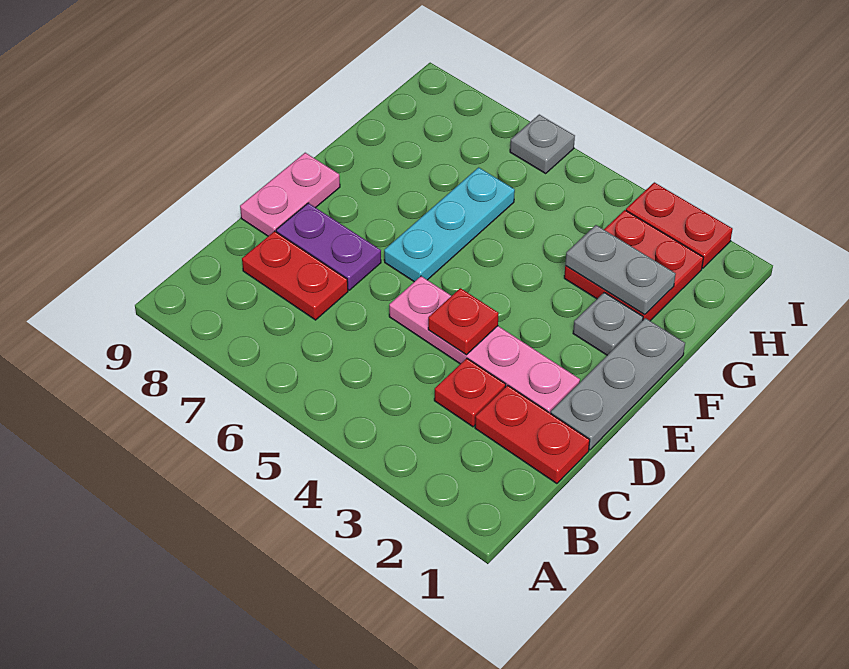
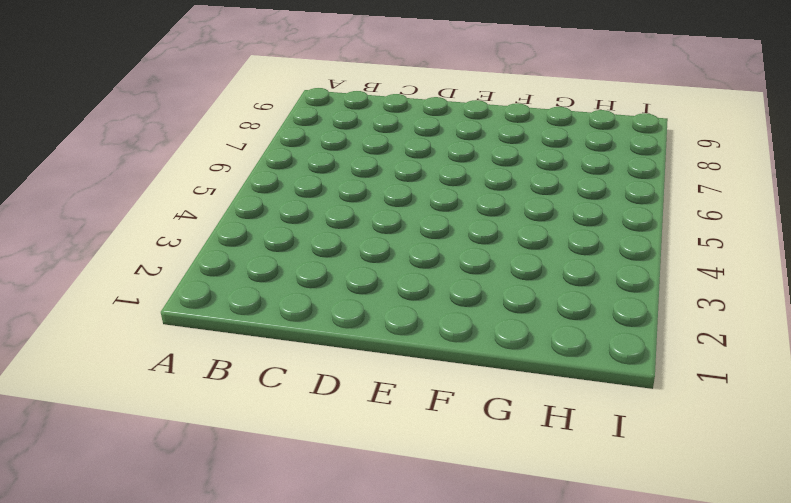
none -> red plate C1:C2 level 1
none -> red plate C3 level 1
none -> red plate C7:C8 level 1

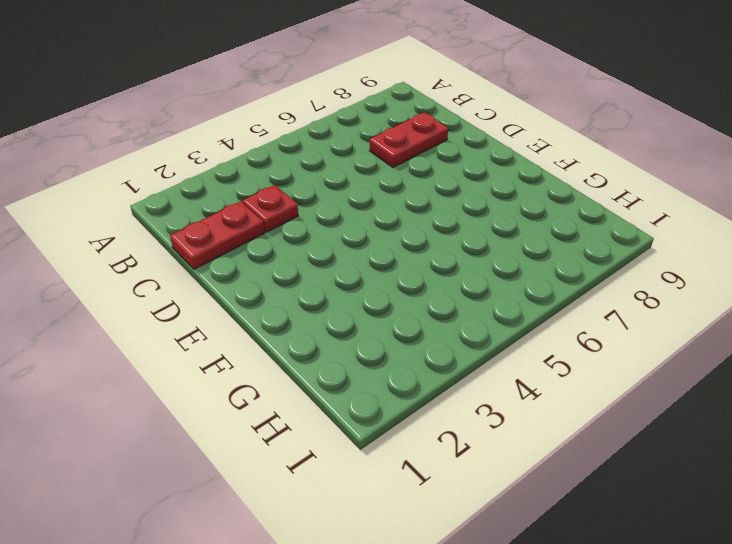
none -> grey plate D1:F1 level 1
none -> pink plate D2:D5 level 1
none -> purple plate D7:D8 level 1

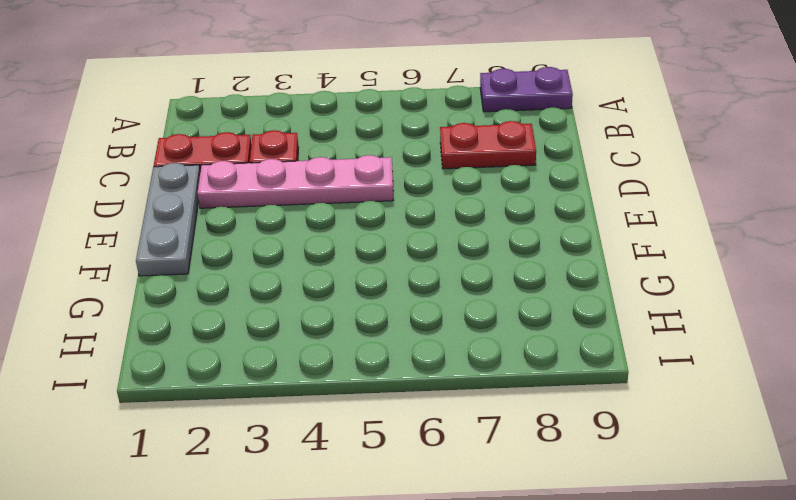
purple plate A8:A9 level 1 -> purple plate D7:D8 level 1
none -> pink plate D9:E9 level 1
none -> cyan plate E6:G6 level 1
none -> grey plate F2 level 1

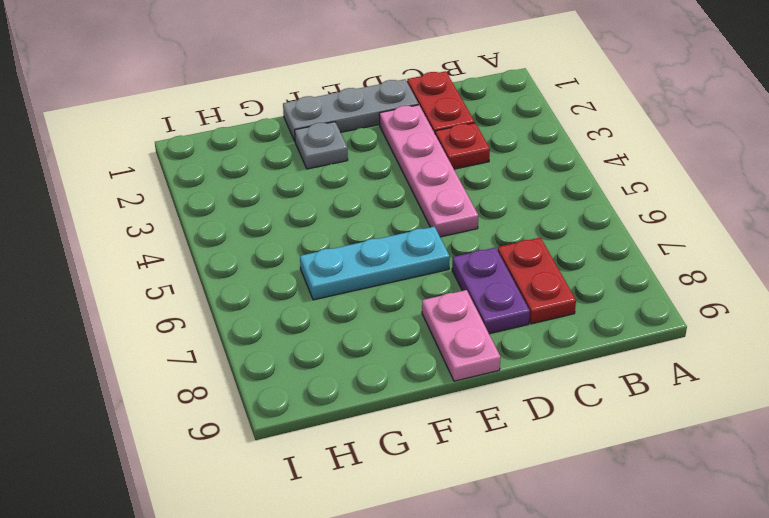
pink plate E8:E9 level 1 -> pink plate D9:E9 level 1
none -> red plate G2:H3 level 1
none -> red plate I2:I3 level 1
none -> grey plate I6 level 1

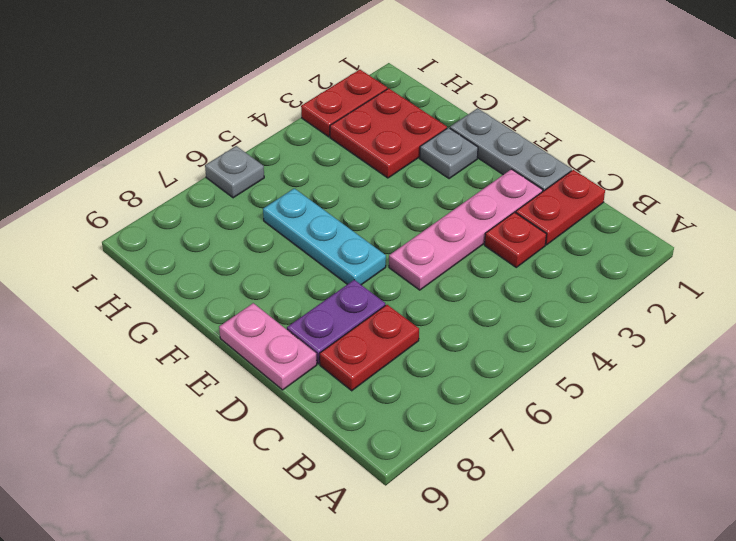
none -> red plate D4 level 2
none -> grey plate G2:G3 level 2

